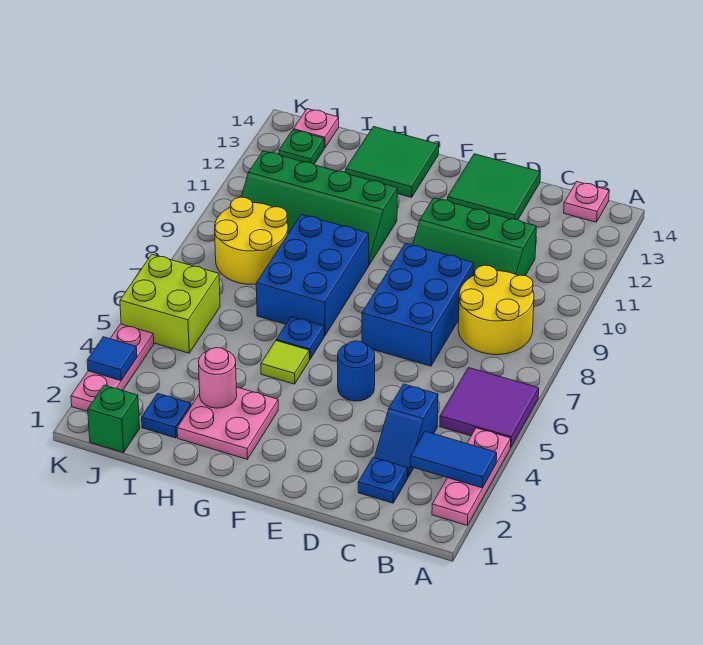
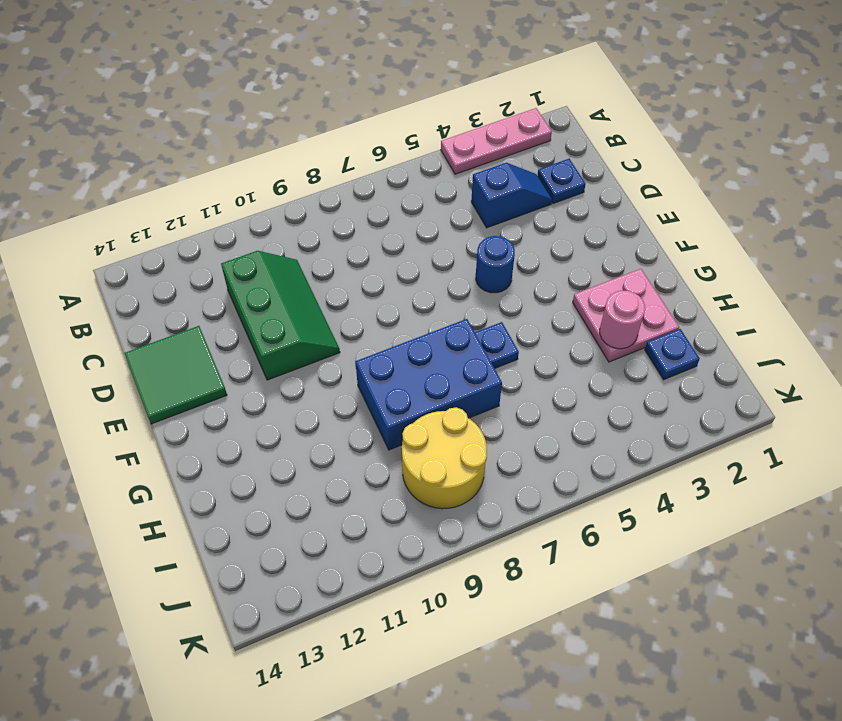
none -> purple tile A5:B6 level 1
none -> yellow round brick B8:C9 level 1
none -> pink plate B14 level 1

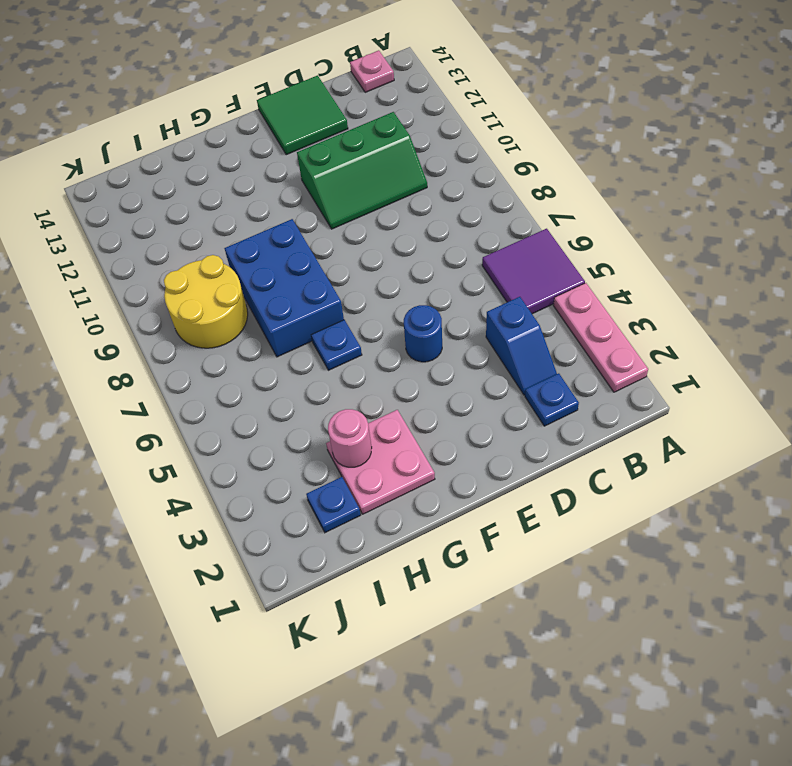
none -> yellow round brick B8:C9 level 1
none -> blue brick D7:E9 level 1
none -> lime tile G5 level 1

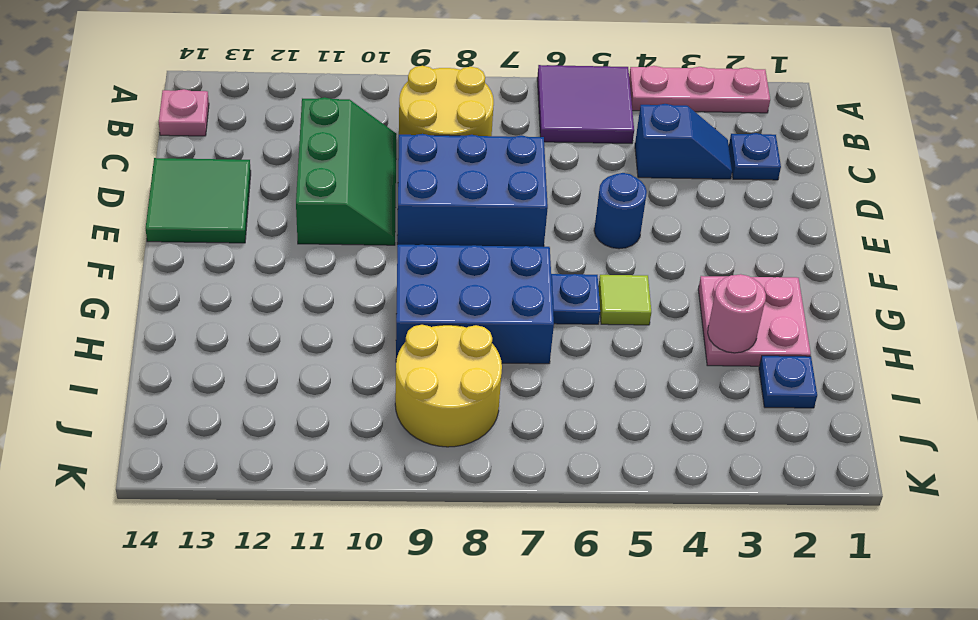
none -> green slope G10:J11 level 1 top 11
none -> green tile G13:H14 level 1
none -> green brick J1 level 1

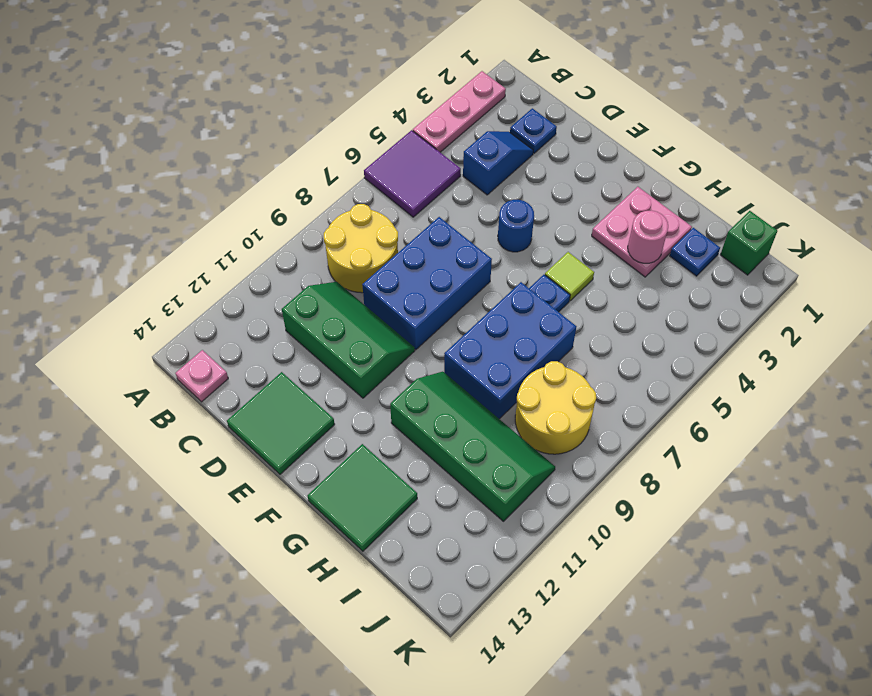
none -> lime brick J5:K6 level 1
none -> green plate J13 level 1
none -> pink plate J14 level 1

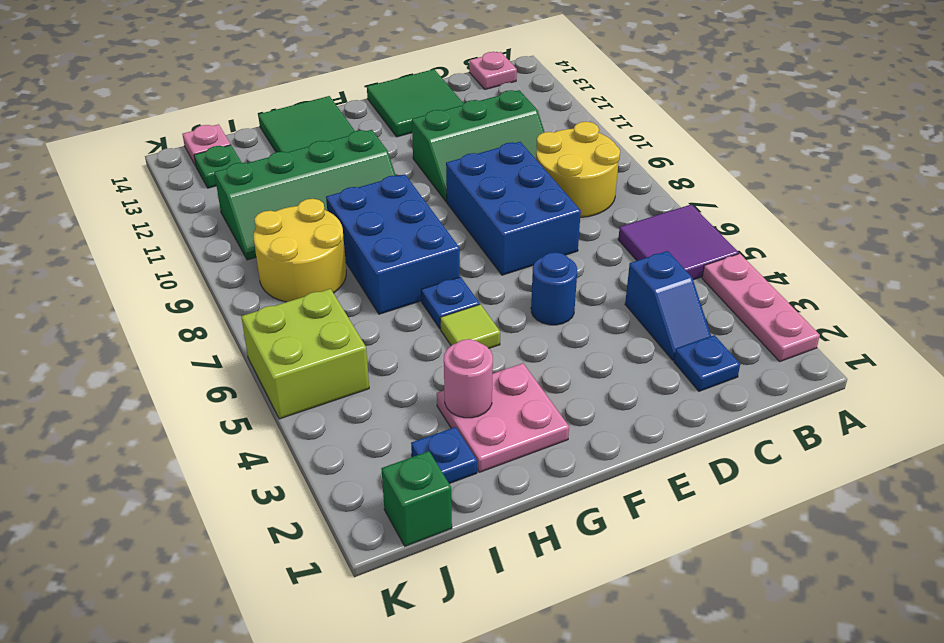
none -> pink plate K2:K4 level 1
none -> blue tile A3:B3 level 2
none -> blue tile K3 level 2

